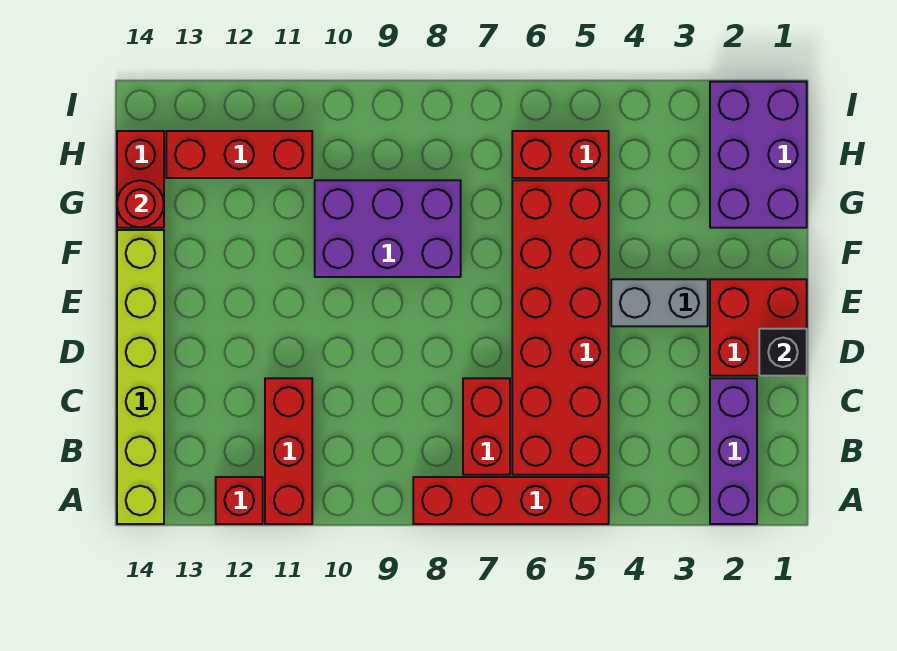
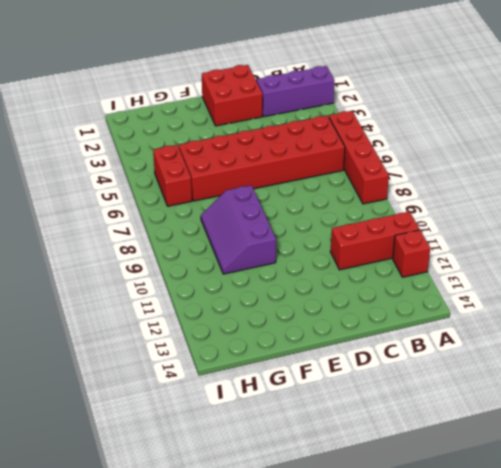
purple slope F8:G10 level 1 top F -> purple brick F8:G10 level 1
none -> lime brick A14:F14 level 1
none -> red brick B7:C7 level 1
none -> grey brick E3:E4 level 1

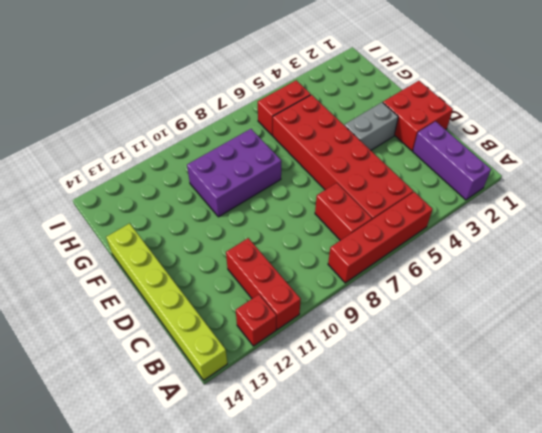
none -> purple brick G1:I2 level 1
none -> red brick G14:H14 level 1
none -> red brick H11:H13 level 1

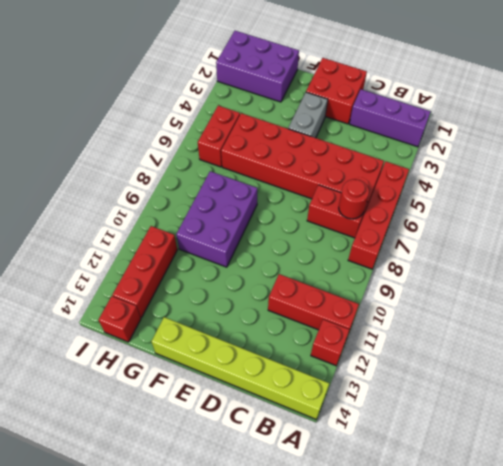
red round brick B7 level 2 -> red round brick G14 level 2
red brick H14 level 1 -> red brick G14:H14 level 1
none -> black brick D1 level 2

